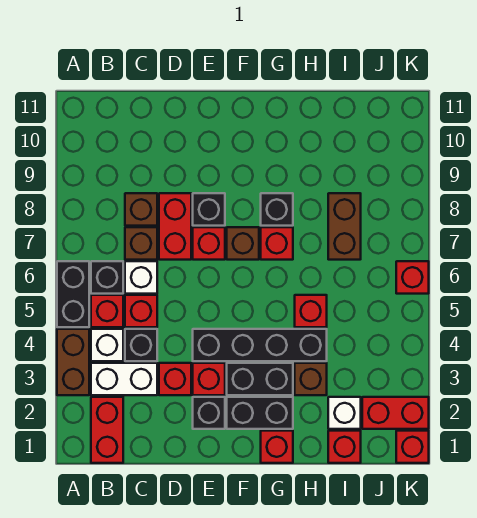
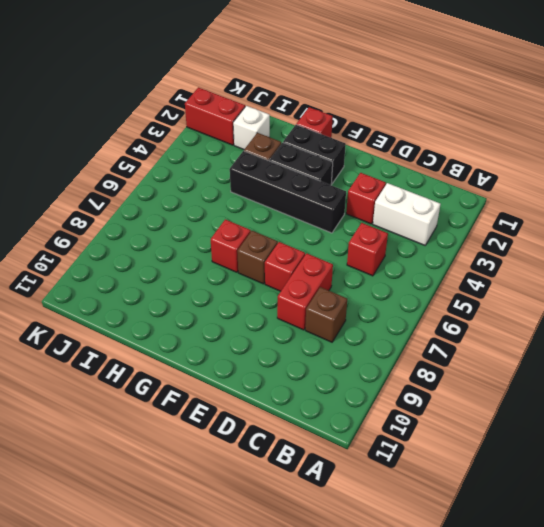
none -> brown brick A3:A4 level 1
none -> black brick A5:A6 level 1
none -> red brick B1:B2 level 1
none -> white brick B4 level 1

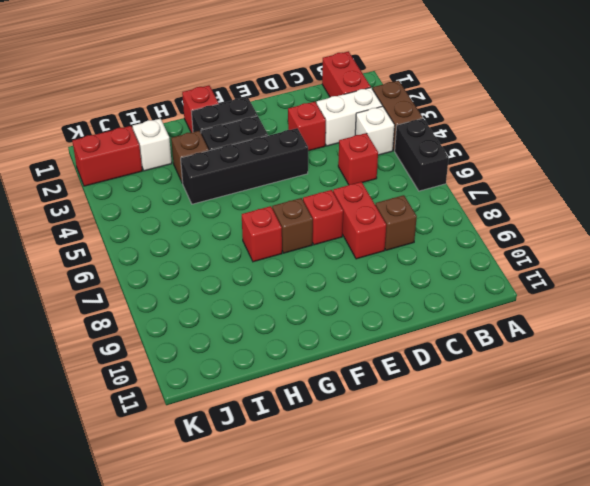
none -> red brick B5 level 1
none -> black brick B6 level 1
none -> black brick C4 level 1
none -> white brick C6 level 1

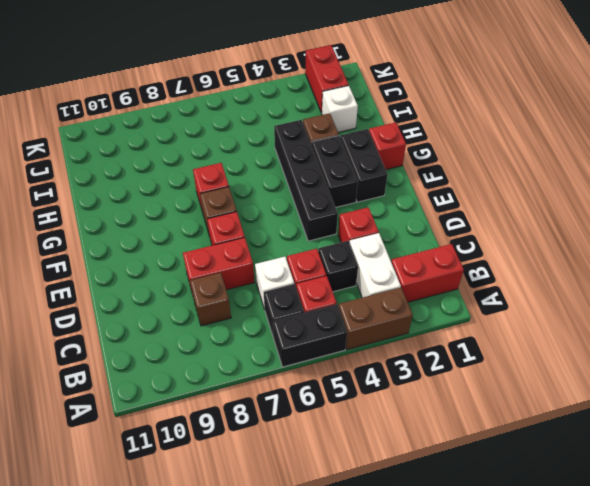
none -> white brick B4 level 1
none -> brown brick C7 level 1
none -> black brick E2 level 1
none -> red brick E3 level 1

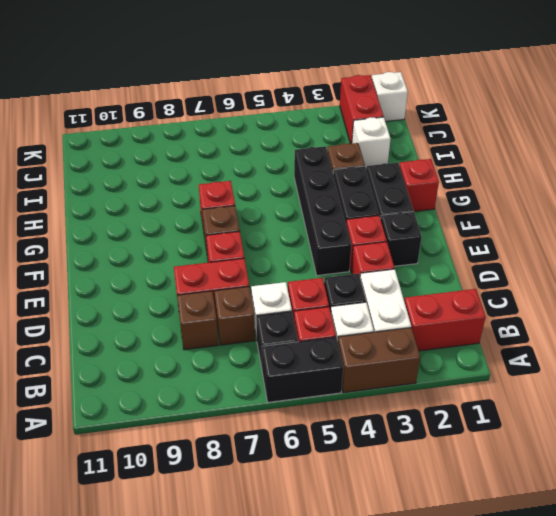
white brick K1 level 1 -> red brick K1 level 1
none -> black brick E8 level 1
none -> black brick G8 level 1
none -> red brick H5 level 1
none -> red brick I1 level 1

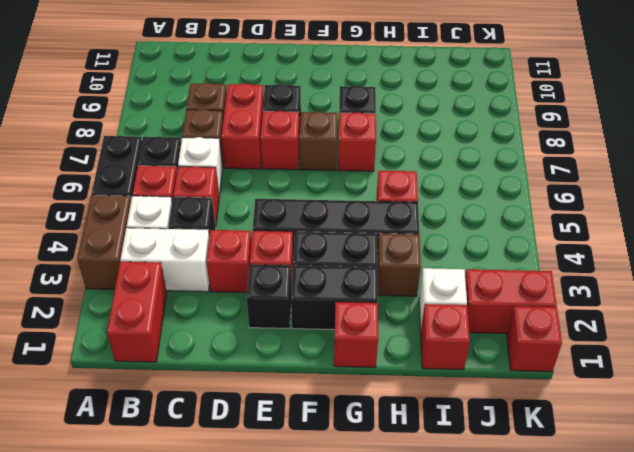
none -> brown brick I7:I8 level 1
none -> red brick K6 level 1

